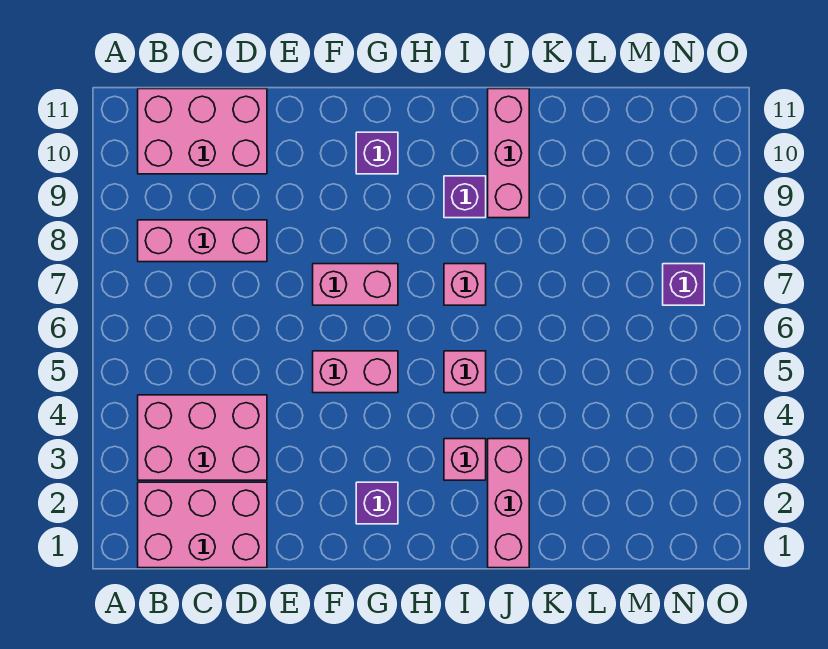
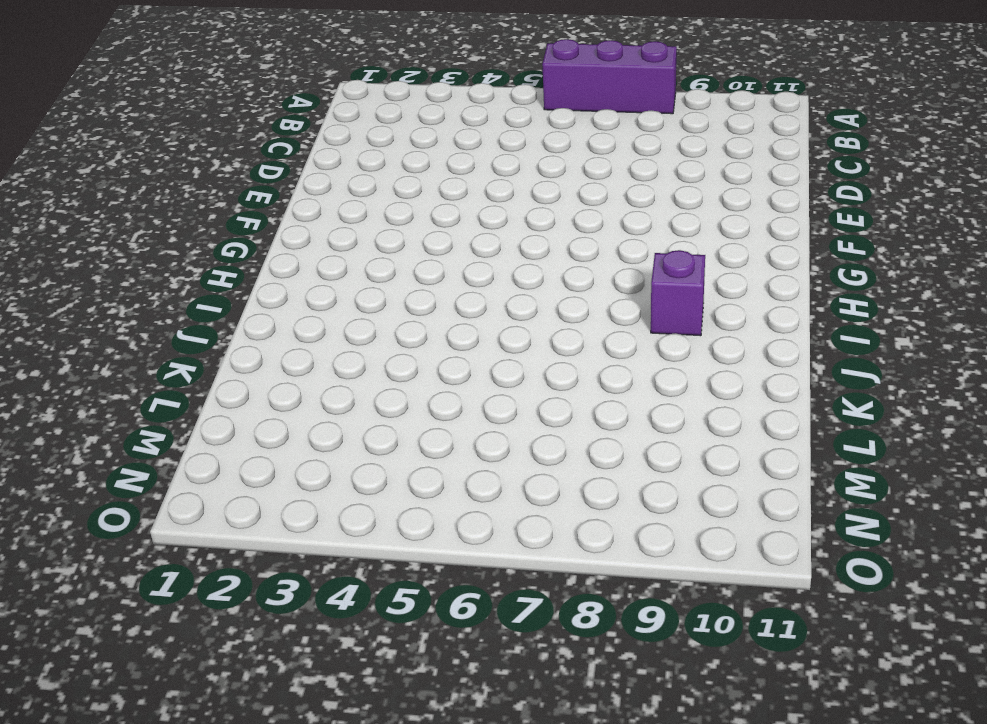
purple brick A6:A8 level 1 -> none
none -> pink brick B1:D2 level 1
none -> pink brick B3:D4 level 1
none -> pink brick B8:D8 level 1

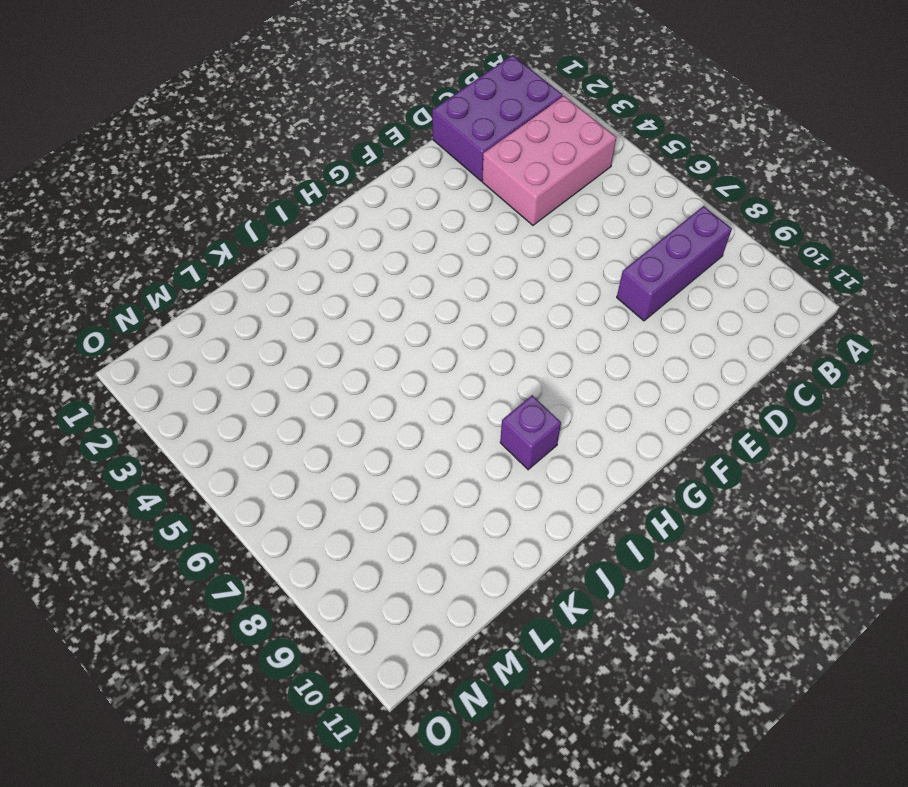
purple brick B1:D2 level 1 -> pink brick B1:D2 level 1
purple brick B8:D8 level 1 -> pink brick B8:D8 level 1
none -> pink brick B10:D11 level 1
none -> pink brick F5:G5 level 1
none -> pink brick F7:G7 level 1

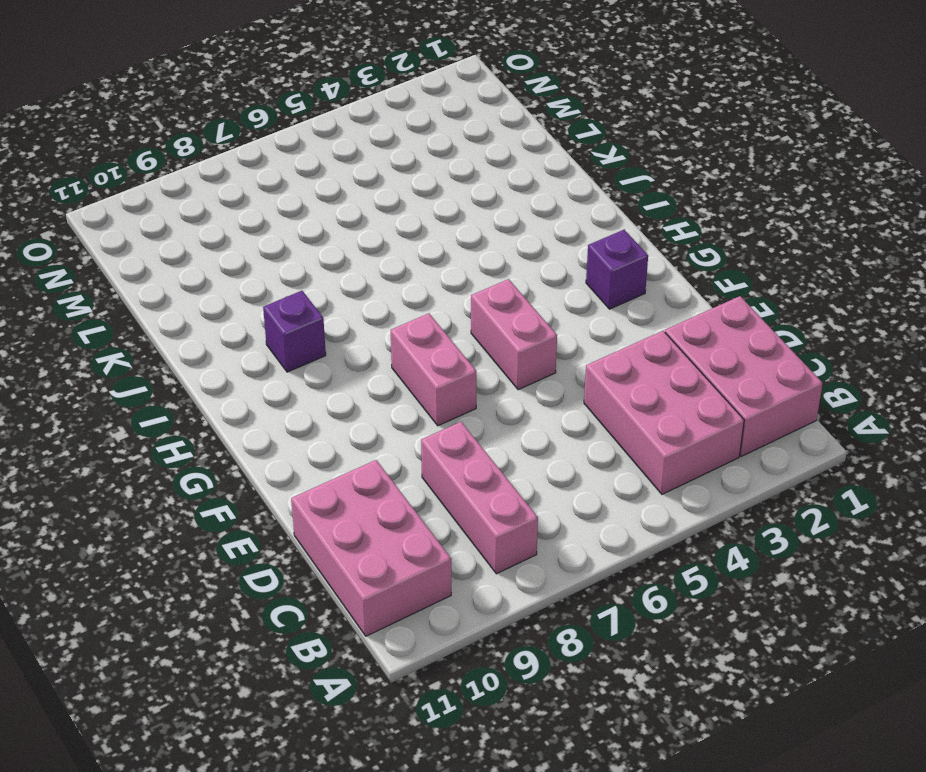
none -> purple brick G10 level 1
none -> pink brick I3 level 1
none -> pink brick I5 level 1

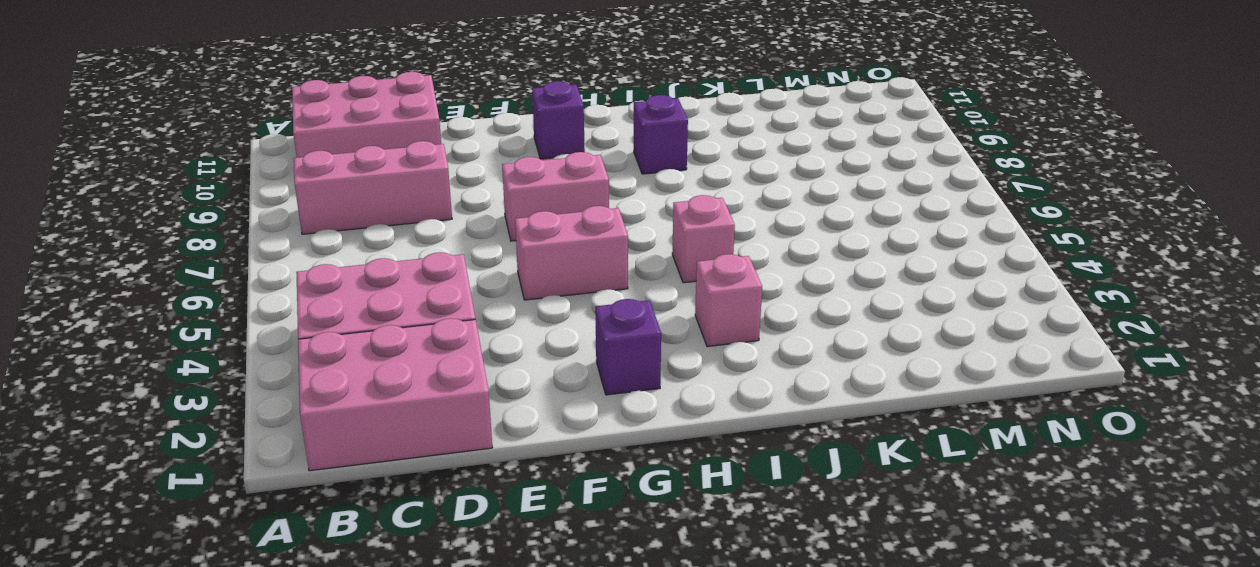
none -> pink brick I7 level 1
none -> pink brick J1:J3 level 1
none -> pink brick J9:J11 level 1

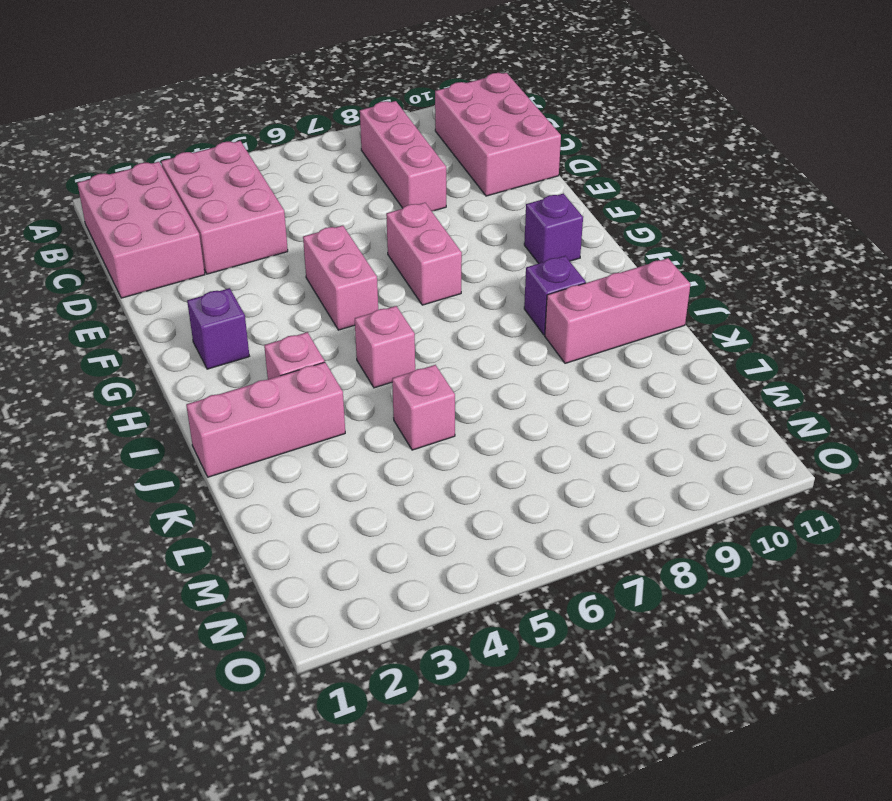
pink brick K5 level 1 -> pink brick I7 level 1
none -> purple brick N7 level 1

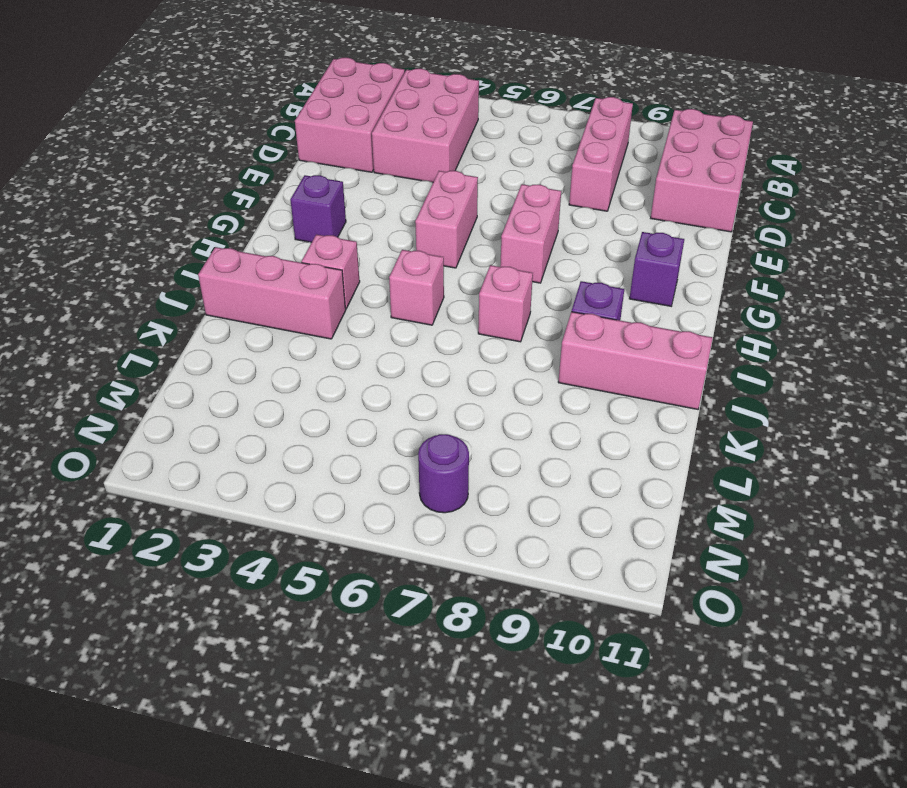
purple round brick N7 level 1 -> purple brick N7 level 1

